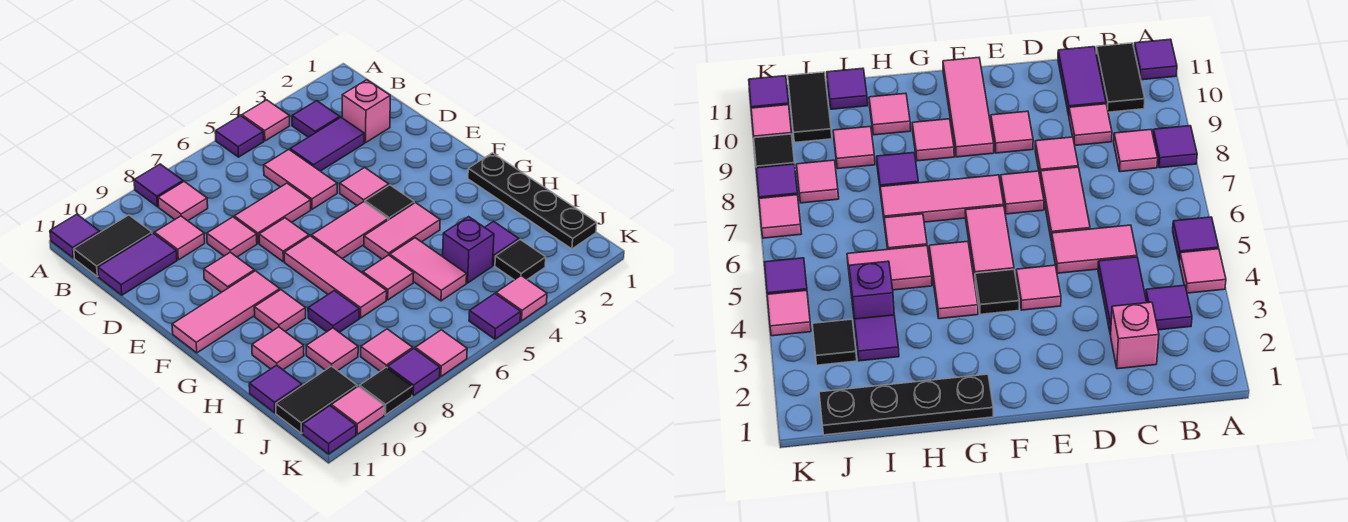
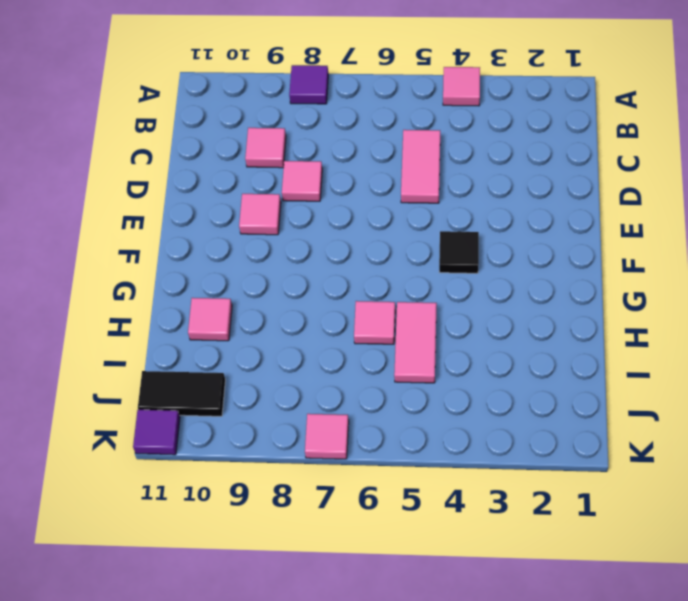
none -> purple tile A5 level 1
none -> purple tile A11 level 1
none -> purple tile B3 level 1
none -> pink tile B8 level 1

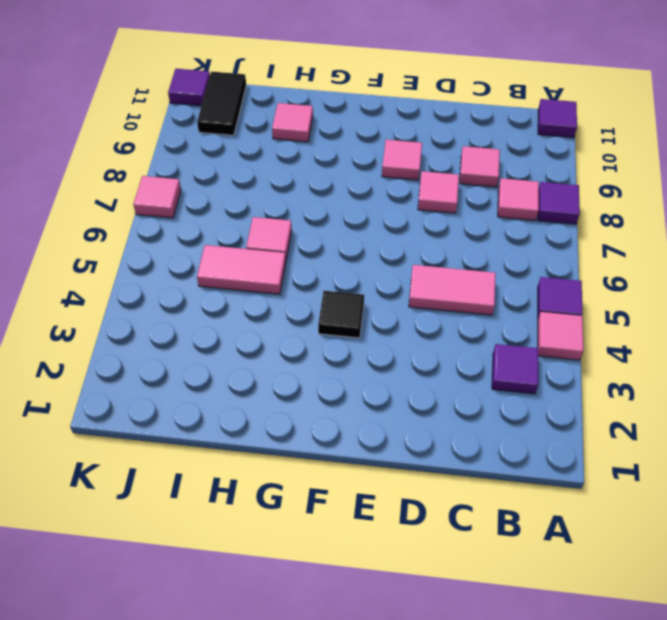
none -> black tile B10:B11 level 1
none -> pink brick C2 level 1
none -> purple tile C3:C4 level 1
none -> purple tile C10:C11 level 1

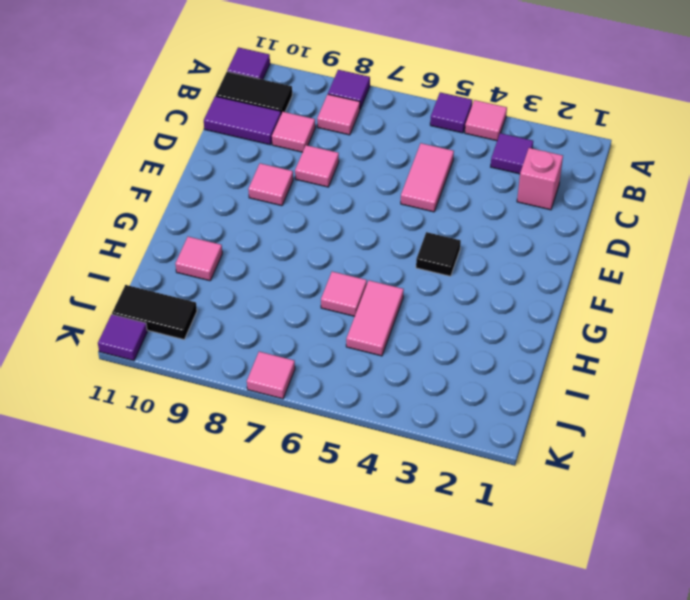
none -> purple tile C3:C4 level 1
none -> pink tile D6:D7 level 1
none -> pink tile E4 level 1
none -> pink tile E7 level 1

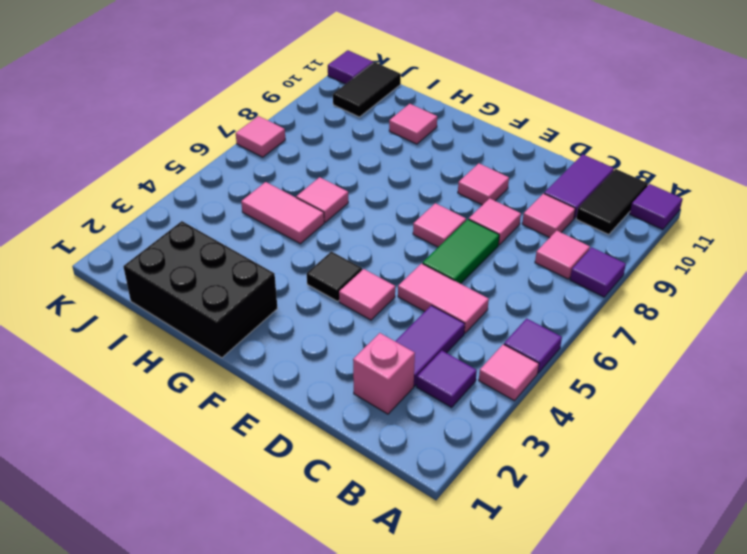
green tile D6:D7 level 1 -> pink tile D6:D7 level 1
black brick G1:I2 level 1 -> black plate G1:J1 level 1
none -> pink tile F5:F6 level 1
none -> pink tile F7:H7 level 1
none -> pink tile F9:F11 level 1
none -> pink tile G4:G5 level 1

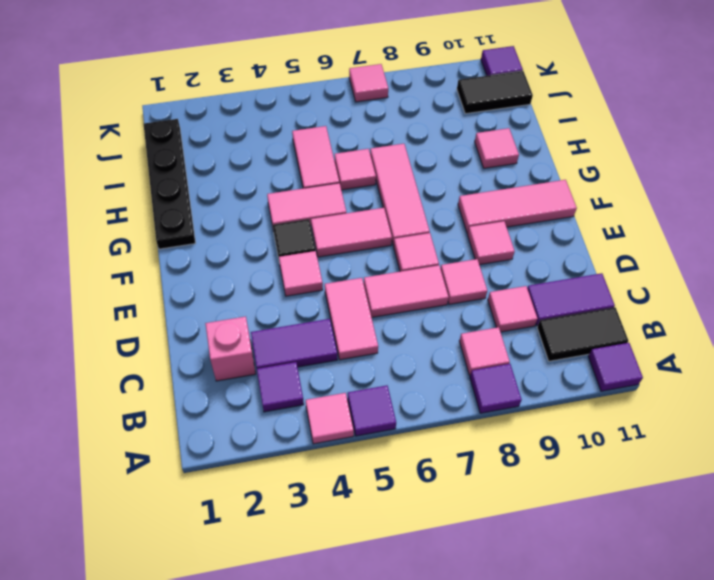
none -> pink tile G9 level 1
none -> purple tile H8 level 1
none -> purple tile I3 level 1
none -> purple brick I4 level 1

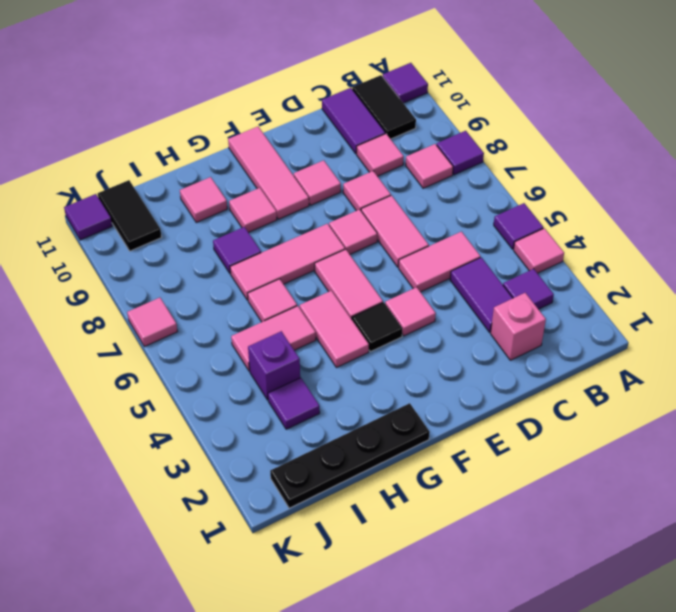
none -> pink tile I9 level 1
none -> purple tile I11 level 1
none -> black tile J3 level 1
none -> pink tile J8 level 1

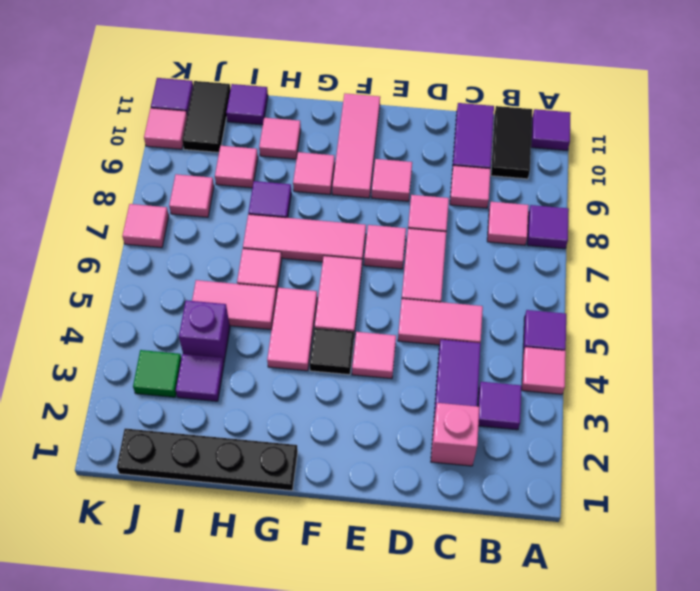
green tile J3 level 1 -> black tile J3 level 1
none -> pink tile K4 level 1
none -> purple tile K5 level 1
none -> purple tile K8 level 1
none -> black tile K9 level 1

